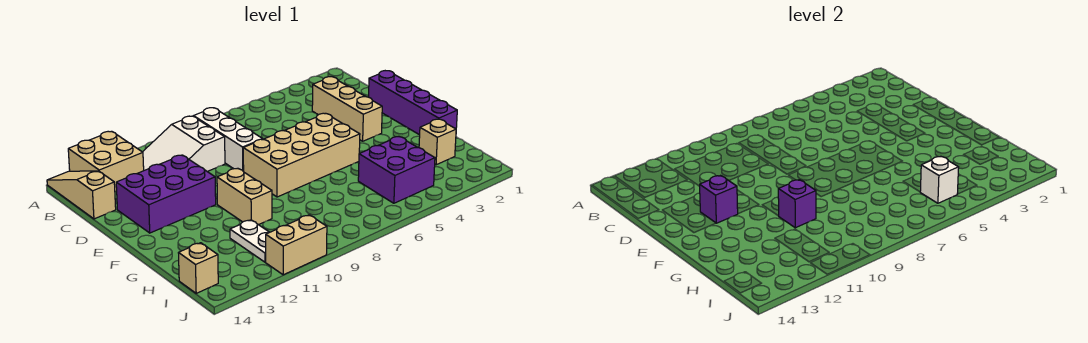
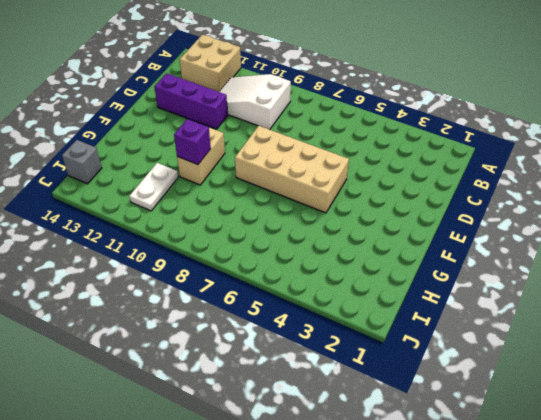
purple brick D11:D13 level 1 -> purple brick D11:E13 level 1
grey brick I14 level 1 -> tan brick I14 level 1
none -> tan slope A14:C14 level 1 top C
none -> white brick B8:D8 level 1
none -> tan brick C3:E3 level 1

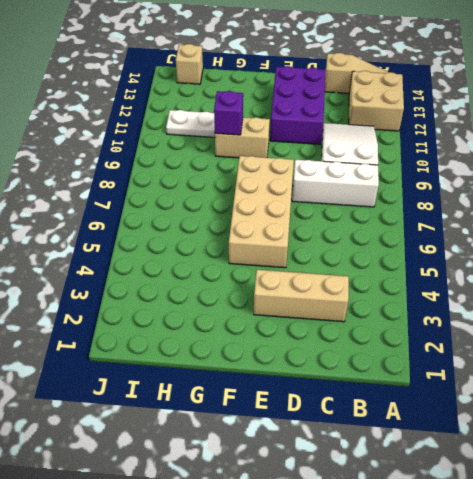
none -> purple brick D1:G1 level 1
none -> tan brick H2 level 1
none -> purple brick H4:I5 level 1

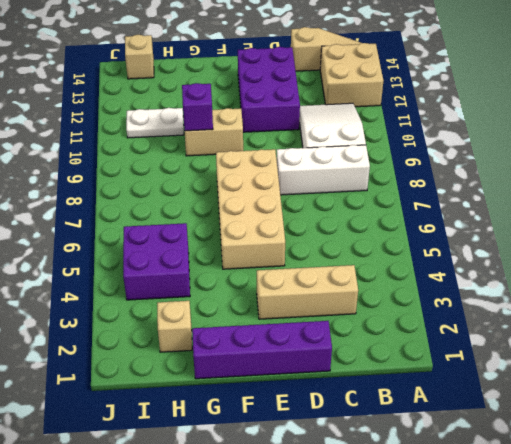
none -> tan brick J10:J11 level 1
none -> purple brick E12 level 2
none -> white brick I5 level 2

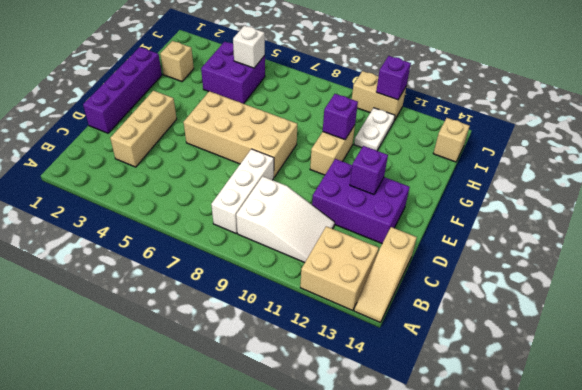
purple brick J11 level 2 -> none

